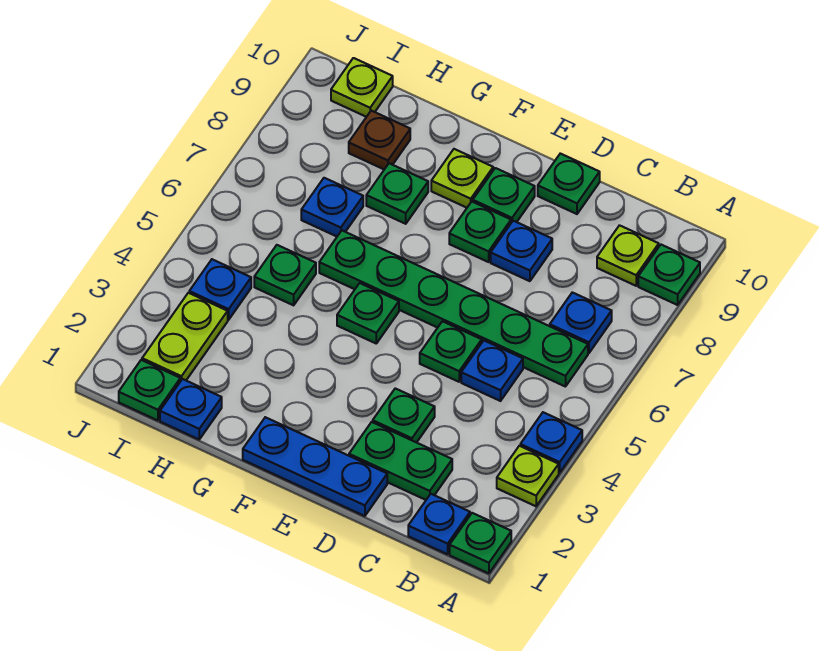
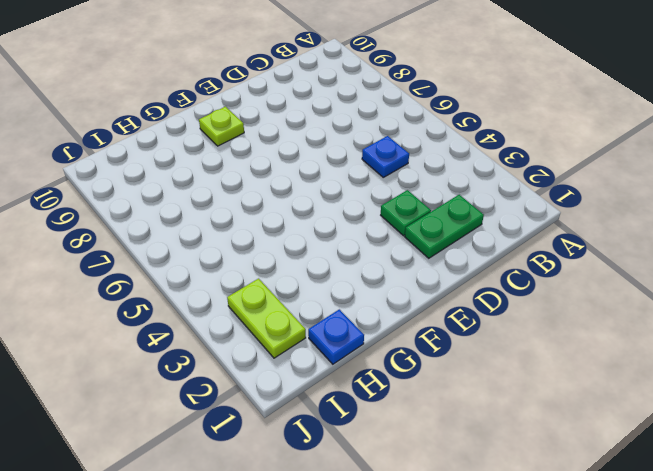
none -> green plate A1 level 1
none -> lime plate A3 level 1
none -> blue plate A4 level 1

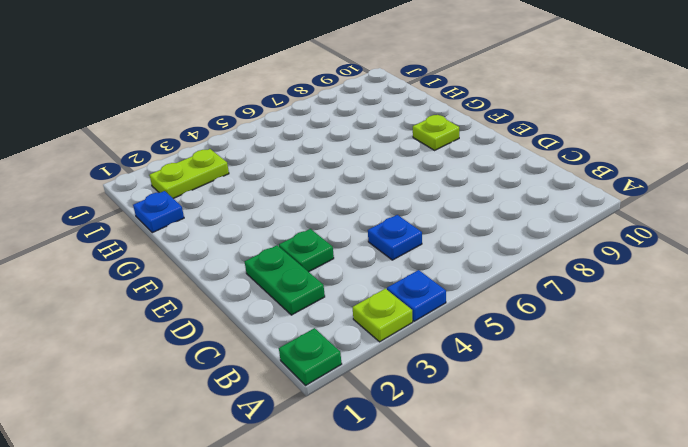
none -> green plate A9 level 1
none -> blue plate B1 level 1
none -> green plate B6:G6 level 1

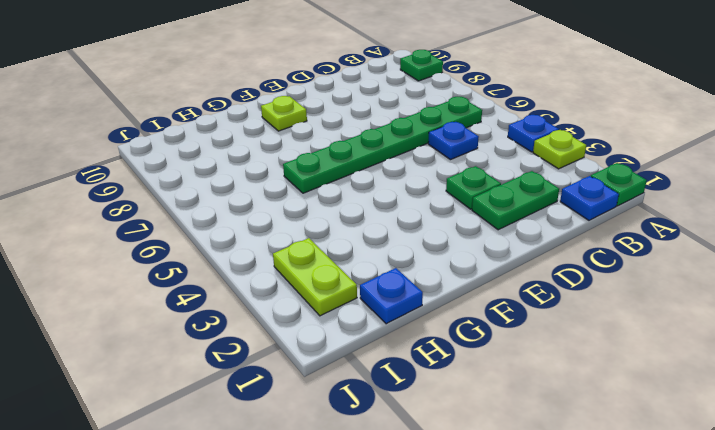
none -> blue plate B7 level 1
none -> lime plate B9 level 1
none -> blue plate D1:F1 level 1

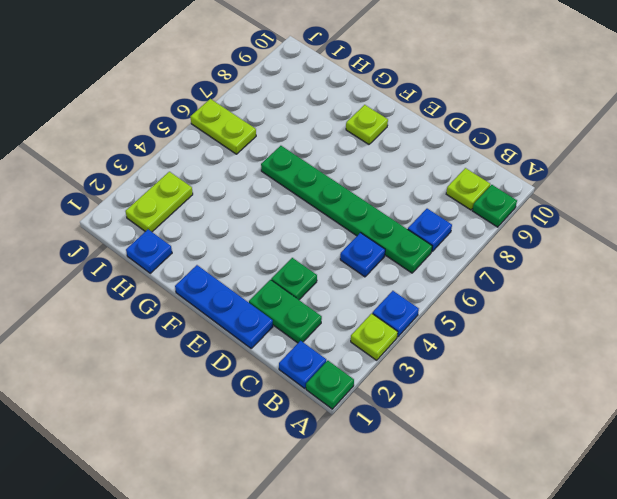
lime plate I6:J6 level 1 -> none
none -> green plate D5 level 1
none -> blue plate D8 level 1
none -> green plate D10 level 1

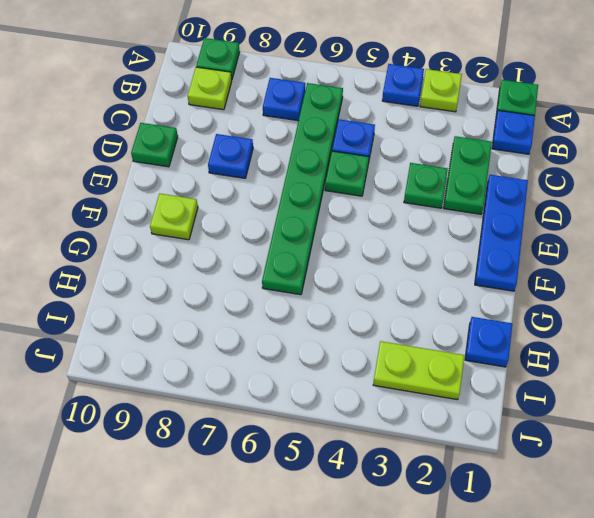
none -> green plate E8 level 1
none -> green plate E9 level 1
none -> green plate F5 level 1

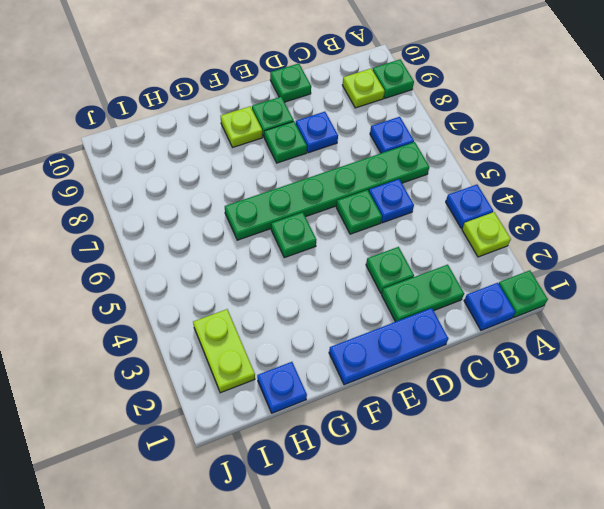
none -> green plate G8 level 1
none -> green plate H5 level 1
none -> blue plate H7 level 1

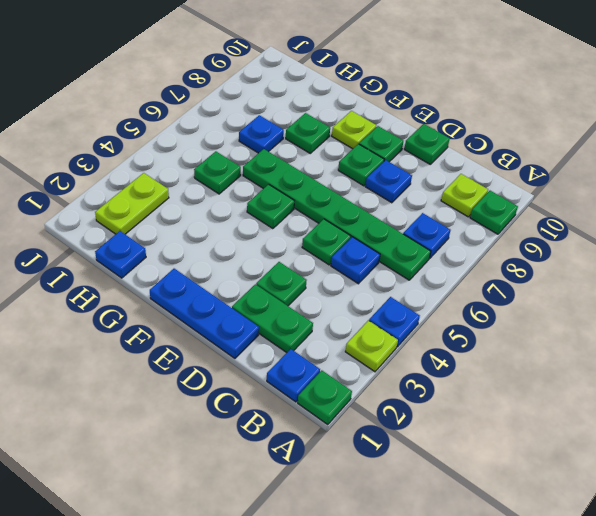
none -> brown plate H9 level 1
none -> green plate I1 level 1
none -> blue plate I4 level 1

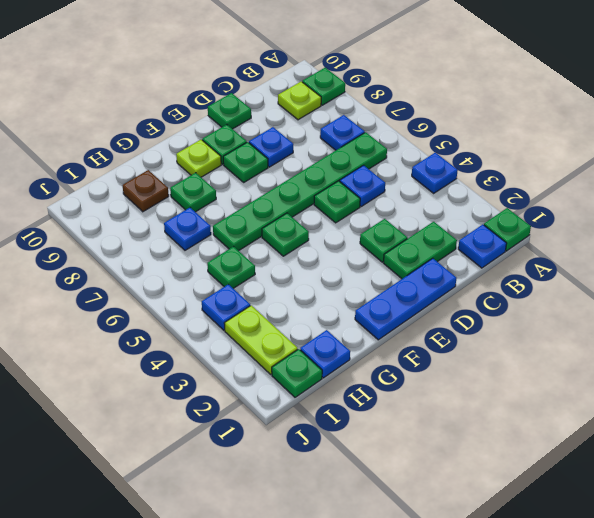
none -> lime plate A3 level 1
none -> lime plate I10 level 1

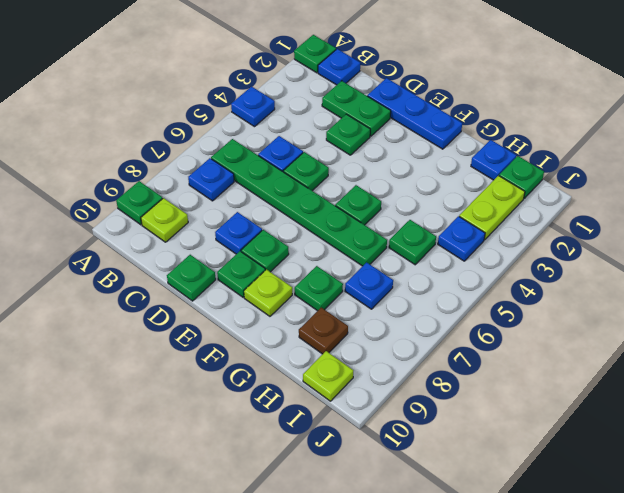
none -> lime plate A3 level 1

